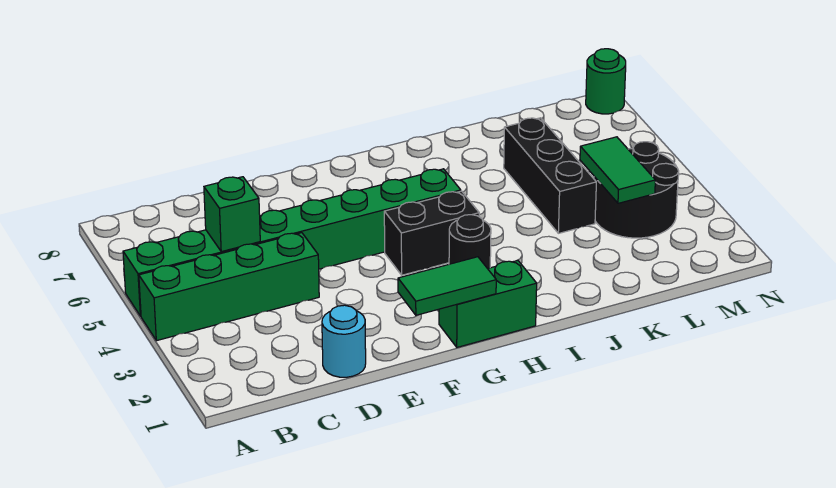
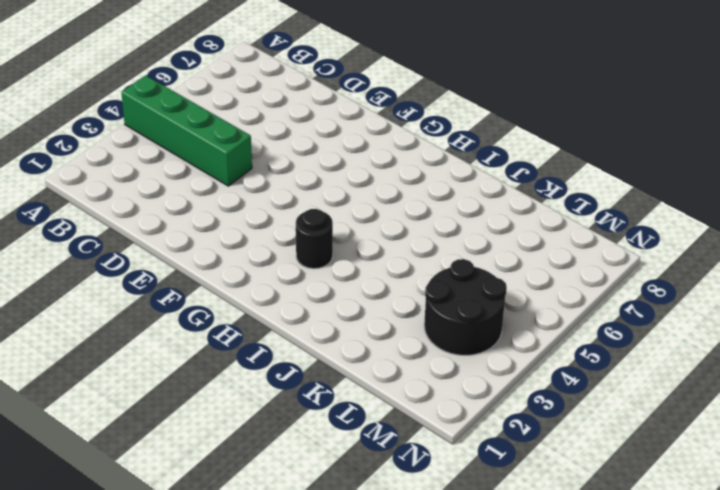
none -> green brick A5:H5 level 1
none -> cyan round brick D1 level 1
none -> green brick G1:H1 level 1

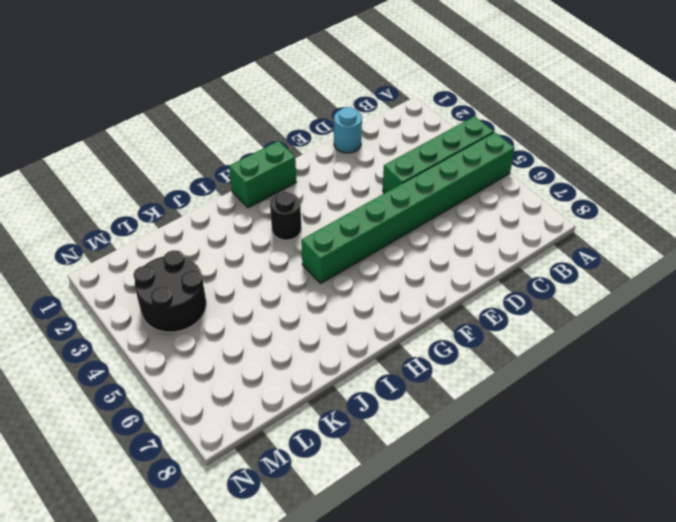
none -> black brick G4:H4 level 1
none -> black brick K4:K6 level 1
none -> green round brick N8 level 1

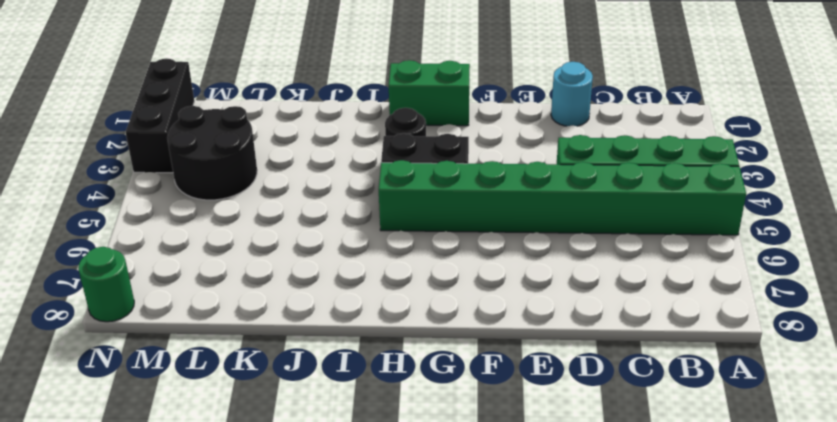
black brick N1:N3 level 1 -> black brick K4:K6 level 1
none -> green brick C5 level 2
none -> green tile F1:G1 level 2
none -> green tile L3:L4 level 2

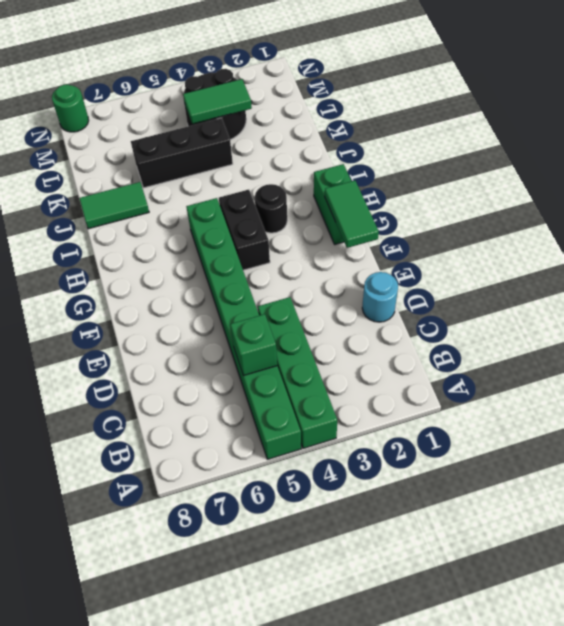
green tile J7:J8 level 1 -> none

